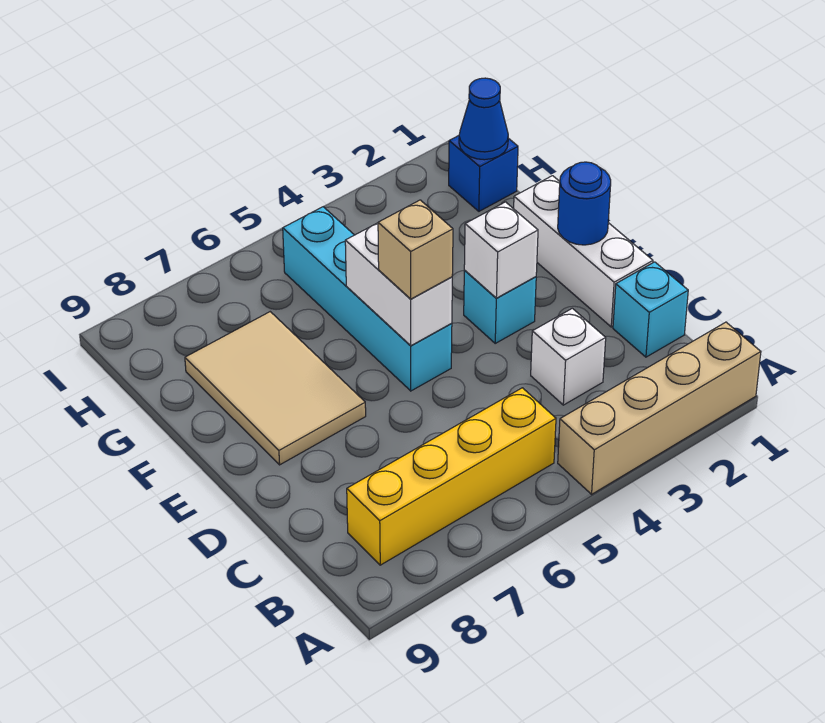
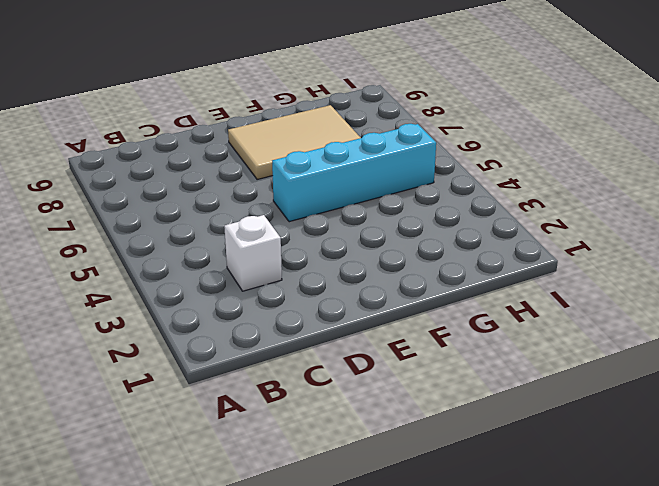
none -> tan brick A1:A4 level 1
none -> yellow brick B5:B8 level 1
none -> cyan brick C1 level 1

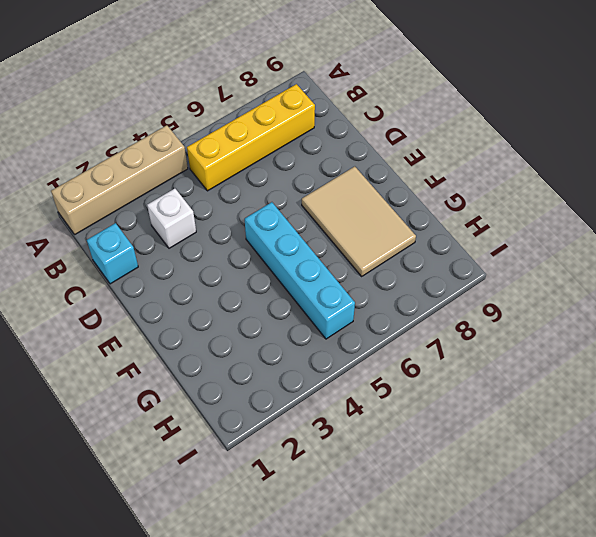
none -> white brick D1:F1 level 1
none -> cyan brick E3 level 1
none -> blue brick H1 level 1

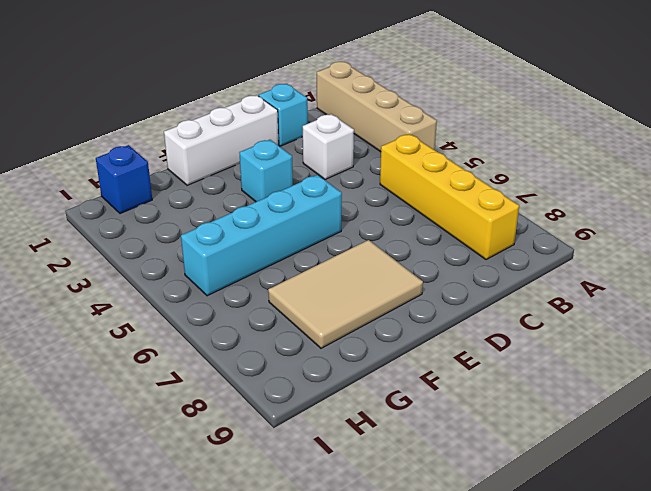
none -> blue round brick E1 level 2
none -> white brick E3 level 2
none -> white brick E5:F5 level 2

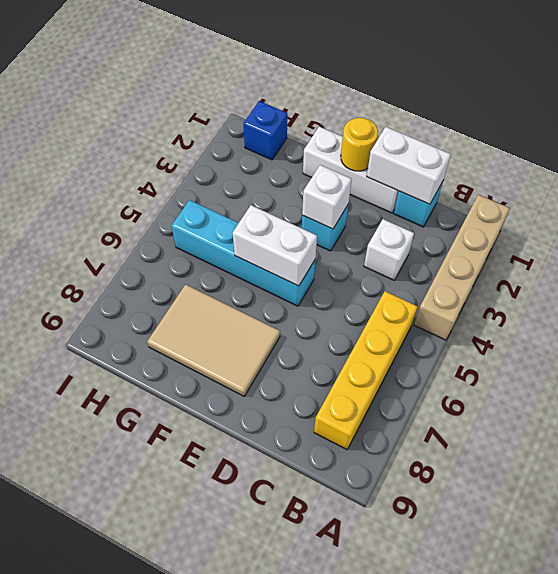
white brick C1:D1 level 2 -> none
yellow round brick E1 level 2 -> blue round brick E1 level 2
none -> blue cone H1 level 2
none -> tan brick E5 level 3

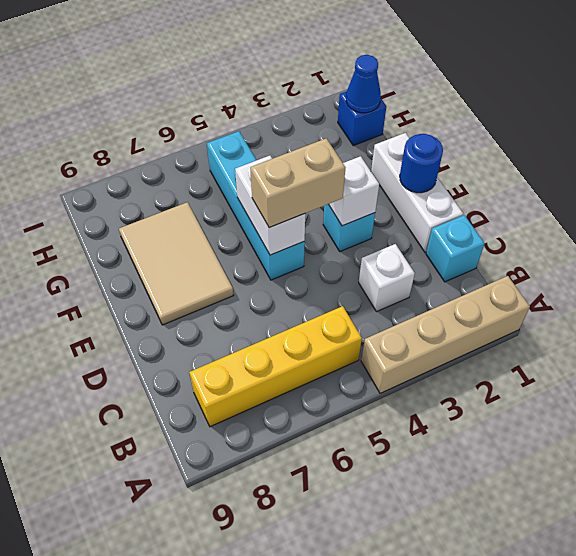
tan brick E4:E5 level 3 -> tan brick E5 level 3

